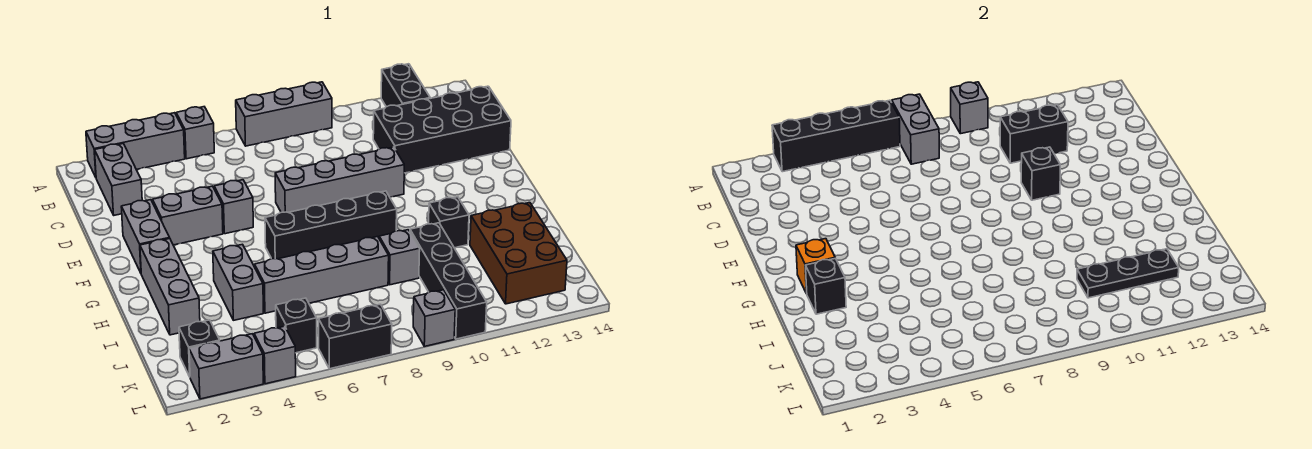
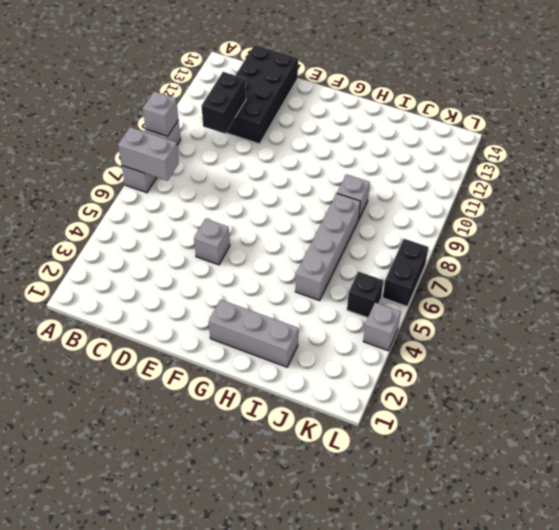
none -> grey brick A2:A4 level 1
none -> grey brick A5 level 1
none -> black brick A12:B12 level 1
none -> grey brick B2:C2 level 1

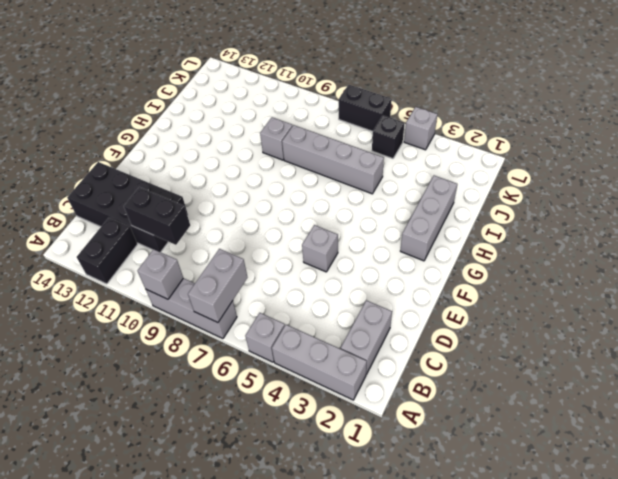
none -> grey brick E2:F2 level 1
none -> grey brick E3:E4 level 1
none -> grey brick E7:E10 level 1
none -> black brick G6:G9 level 1

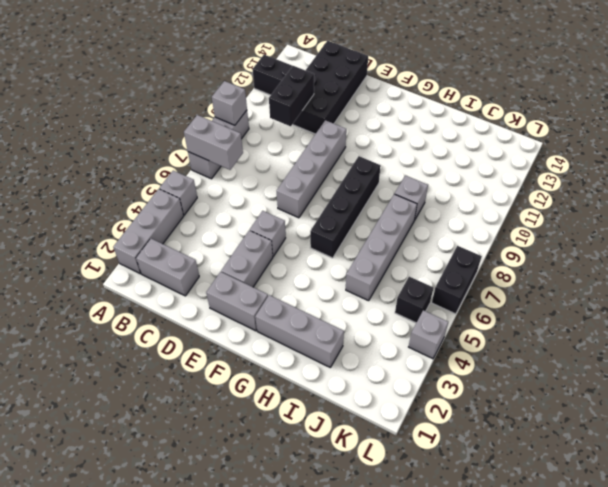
none -> grey brick H4:I4 level 1
none -> black brick H11 level 1
none -> black brick I10:L10 level 1
none -> brown brick I12:K13 level 1

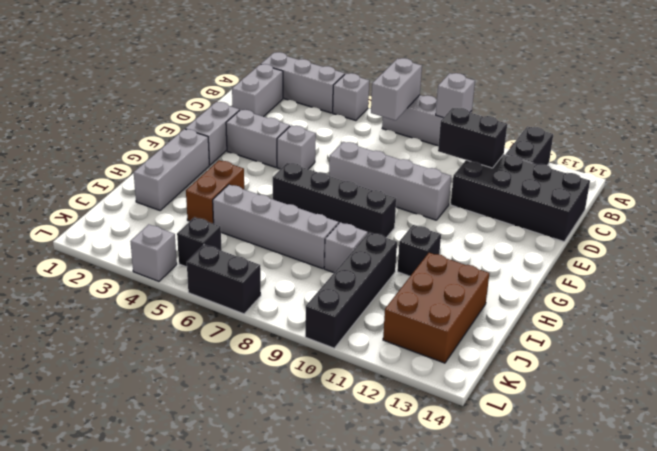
brown brick H4:I4 level 1 -> grey brick H4:I4 level 1
none -> black brick K2 level 1
none -> grey brick L2:L3 level 1
none -> grey brick L9 level 1
none -> black brick A3:A6 level 2

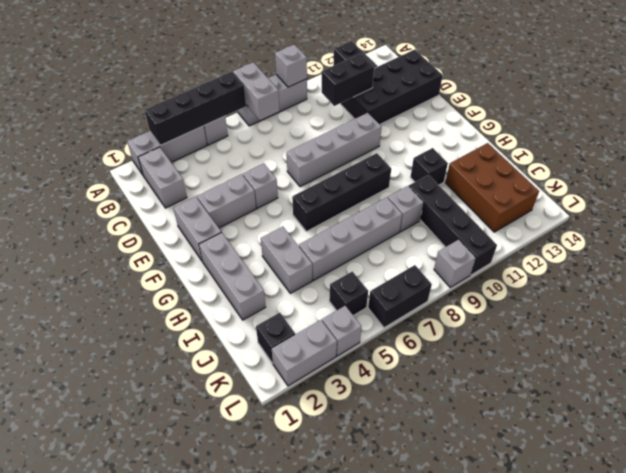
none -> black brick E10 level 2
none -> orange brick G2 level 2
none -> black brick H2 level 2
none -> black plate J10:J12 level 2

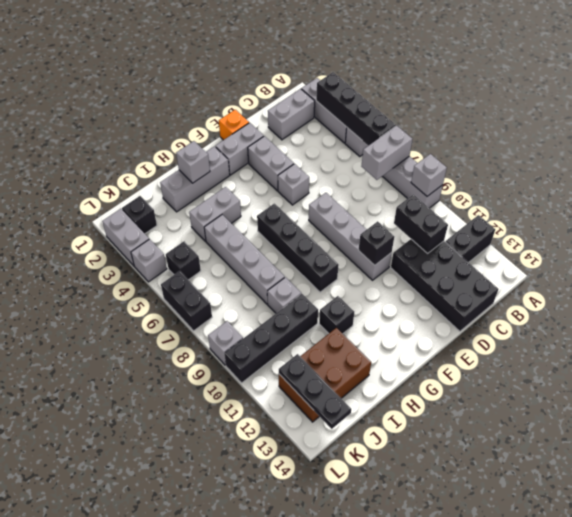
orange brick E1 level 1 -> orange brick G2 level 2
grey brick H2 level 2 -> black brick H2 level 2
black plate K12:K14 level 2 -> black plate J10:J12 level 2

